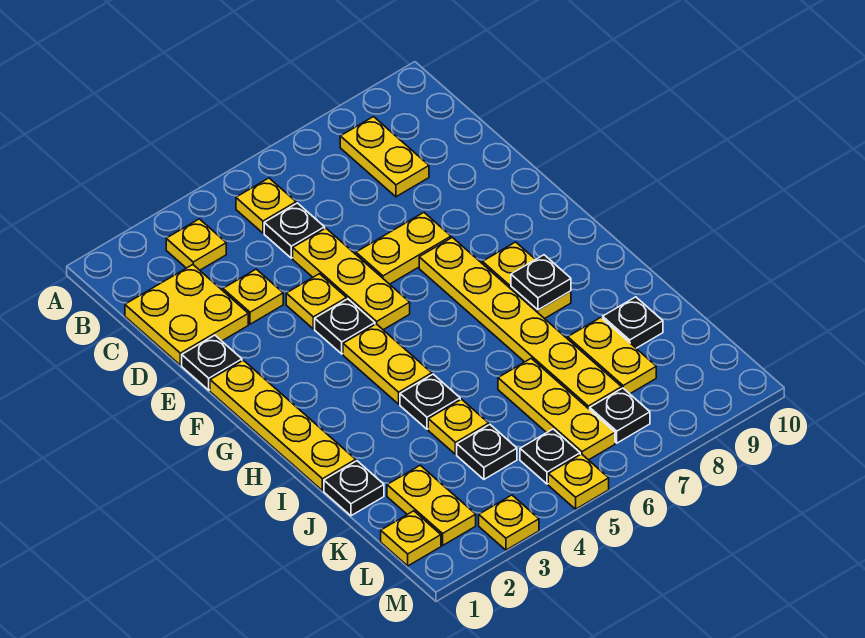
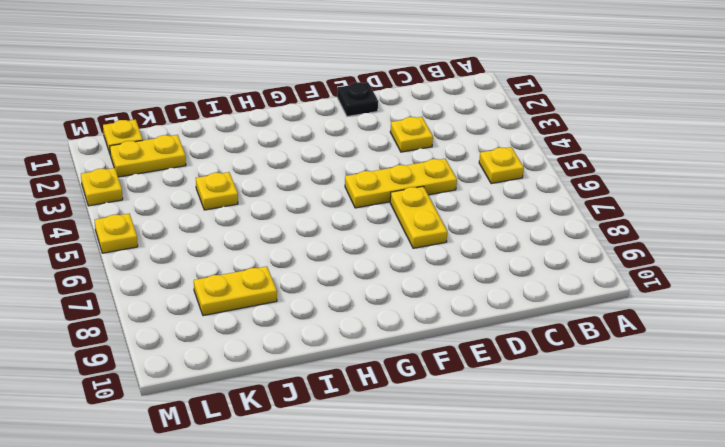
none -> yellow plate B3 level 1
none -> yellow plate B8:C8 level 1
none -> yellow plate C1:D2 level 1

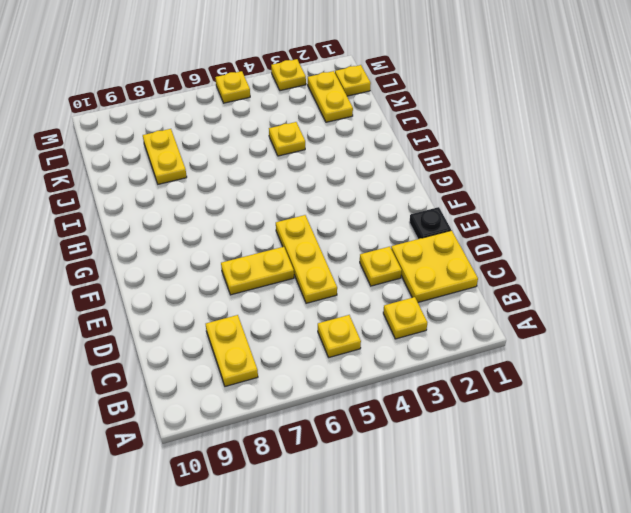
none -> black plate C5 level 1
none -> yellow plate E4 level 1
none -> yellow plate F1:I1 level 1

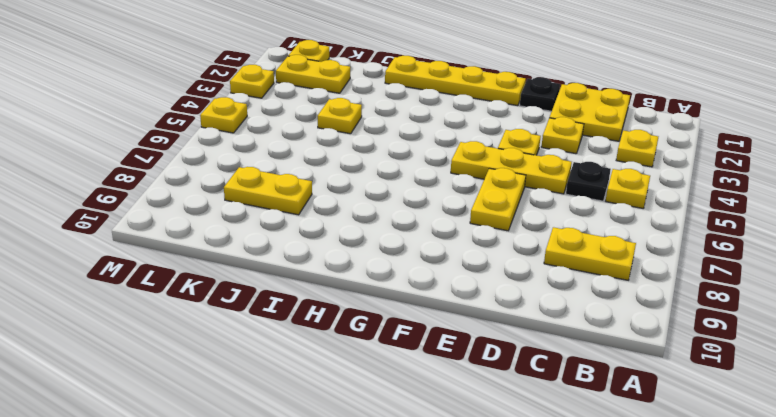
none -> black plate F4 level 1
none -> yellow plate F7:K7 level 1
none -> yellow plate G4:H4 level 1

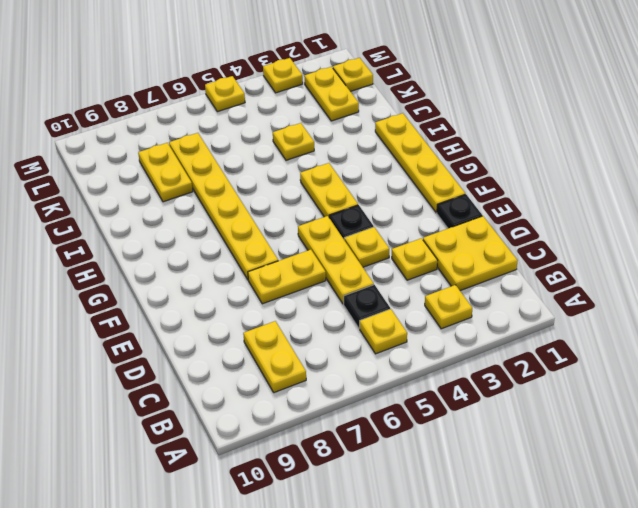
none -> yellow plate G8:H8 level 1
none -> black plate I4 level 1
none -> black plate J1 level 1

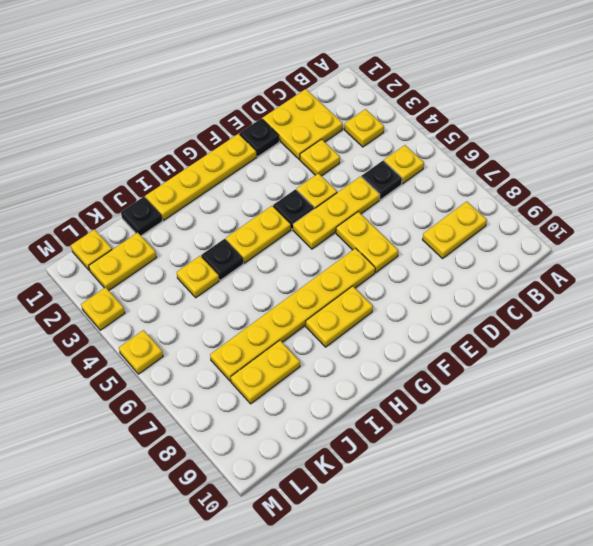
none -> yellow plate J6:L6 level 1
none -> black plate J9 level 1
none -> black plate K4 level 1

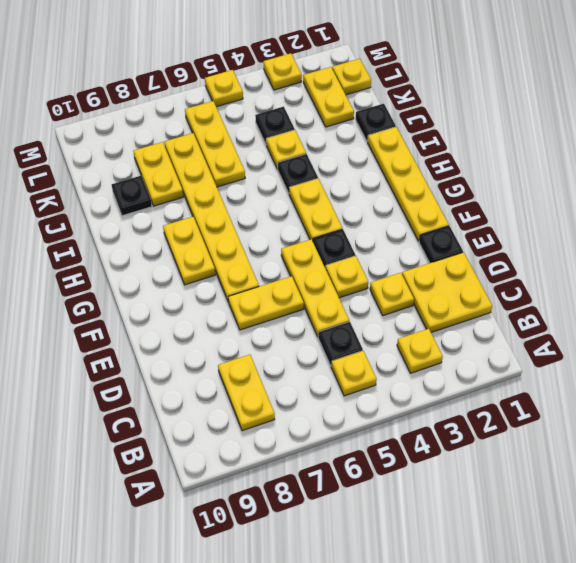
none -> black plate L5 level 1
none -> black plate L7 level 1
none -> black plate H8 level 2

